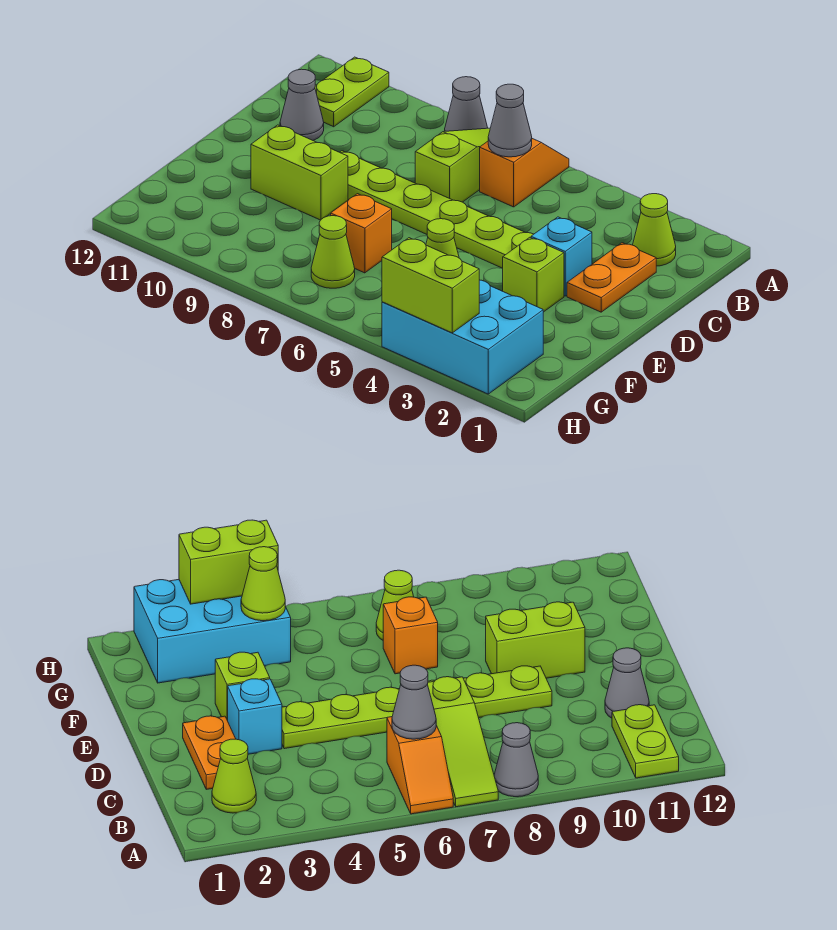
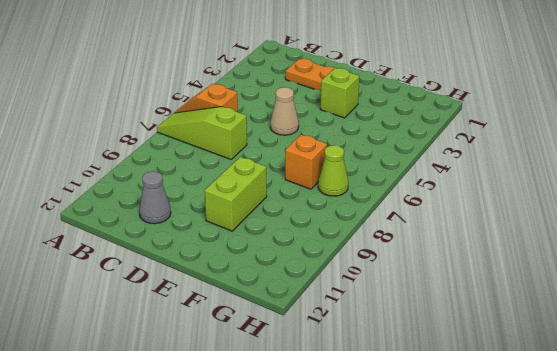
tan cone D5 level 1 -> lime plate D4:D9 level 1
none -> grey cone A8 level 1
none -> lime plate A11:B11 level 1
none -> lime cone B2 level 1

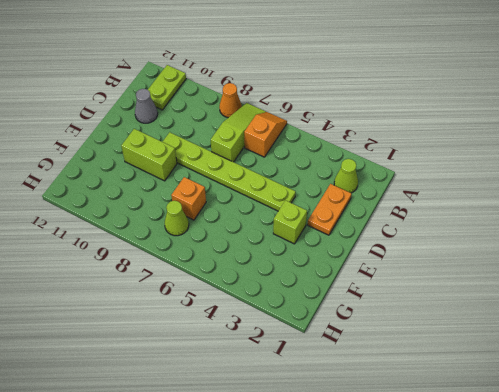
orange cone A8 level 1 -> grey cone A8 level 1
none -> cyan brick D3 level 1
none -> cyan brick G2:H4 level 1
none -> grey cone B6 level 2

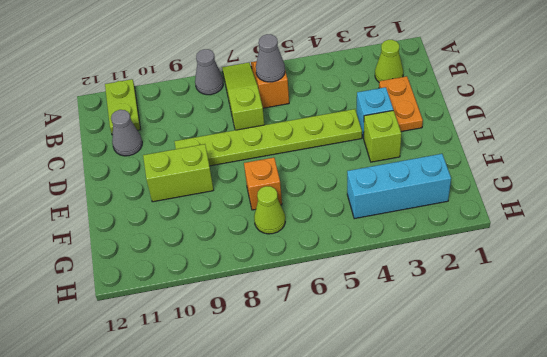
cyan brick G2:G4 level 1 -> cyan brick G2:H4 level 1
none -> lime cone G4 level 2
none -> lime brick H3:H4 level 2

